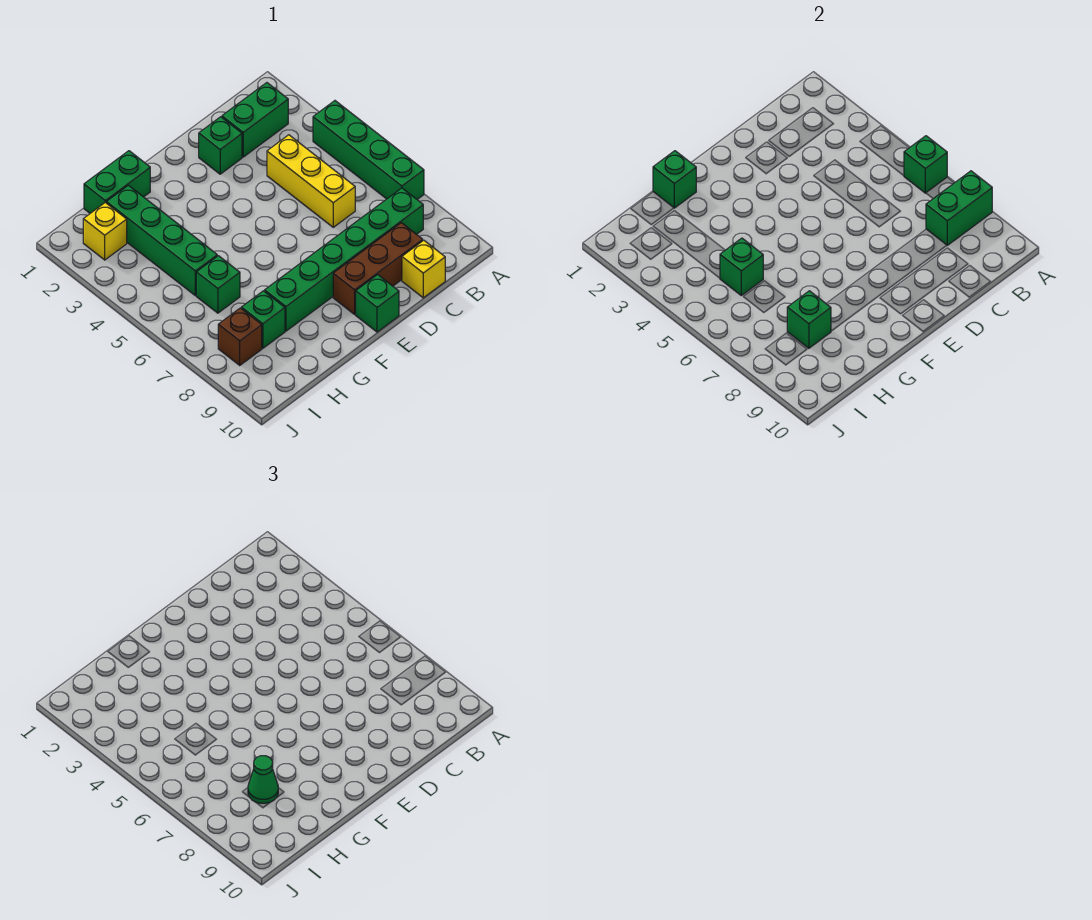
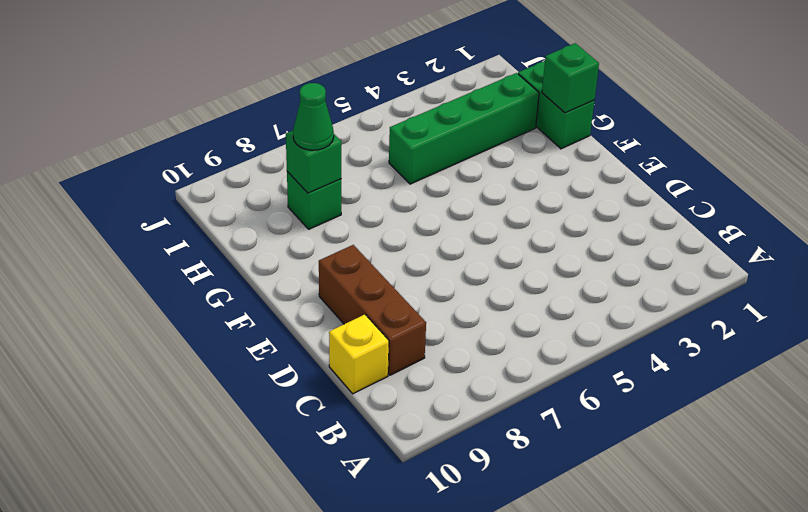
none -> green brick A4:A7 level 1
none -> green brick B2:C2 level 1
none -> green brick B8:G8 level 1

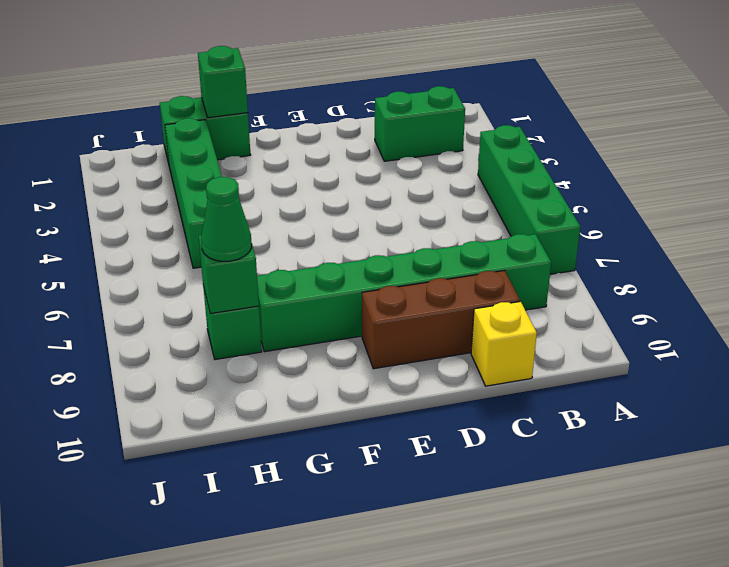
none -> yellow brick C4:C6 level 1
none -> green brick D2 level 1
none -> green brick E10 level 1

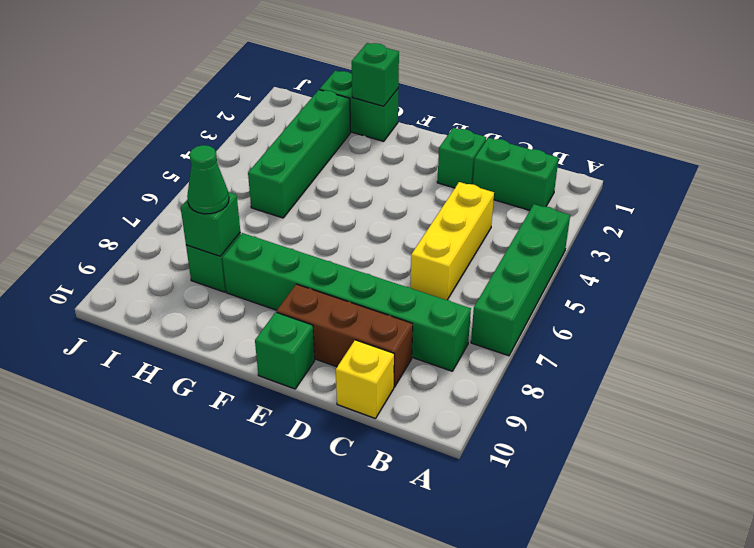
none -> green brick H6 level 1
none -> yellow brick I2 level 1
none -> brown brick I8 level 1

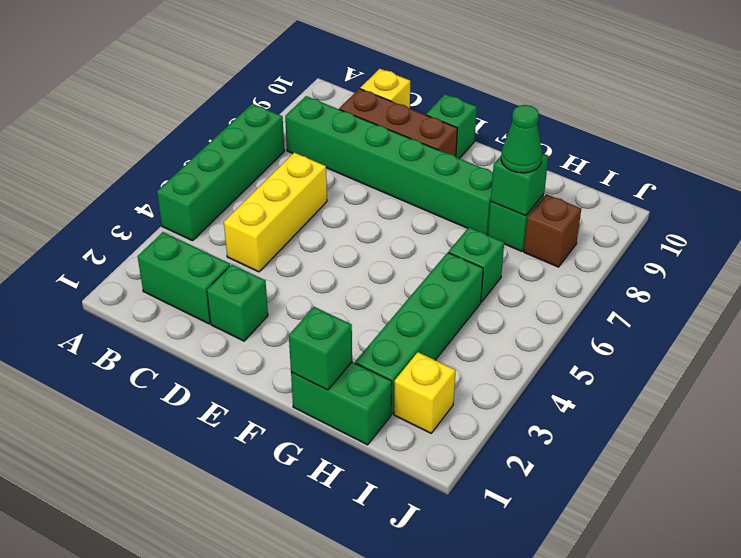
none -> green brick A6 level 2
none -> green brick A8:B8 level 2
none -> green brick H5 level 2

